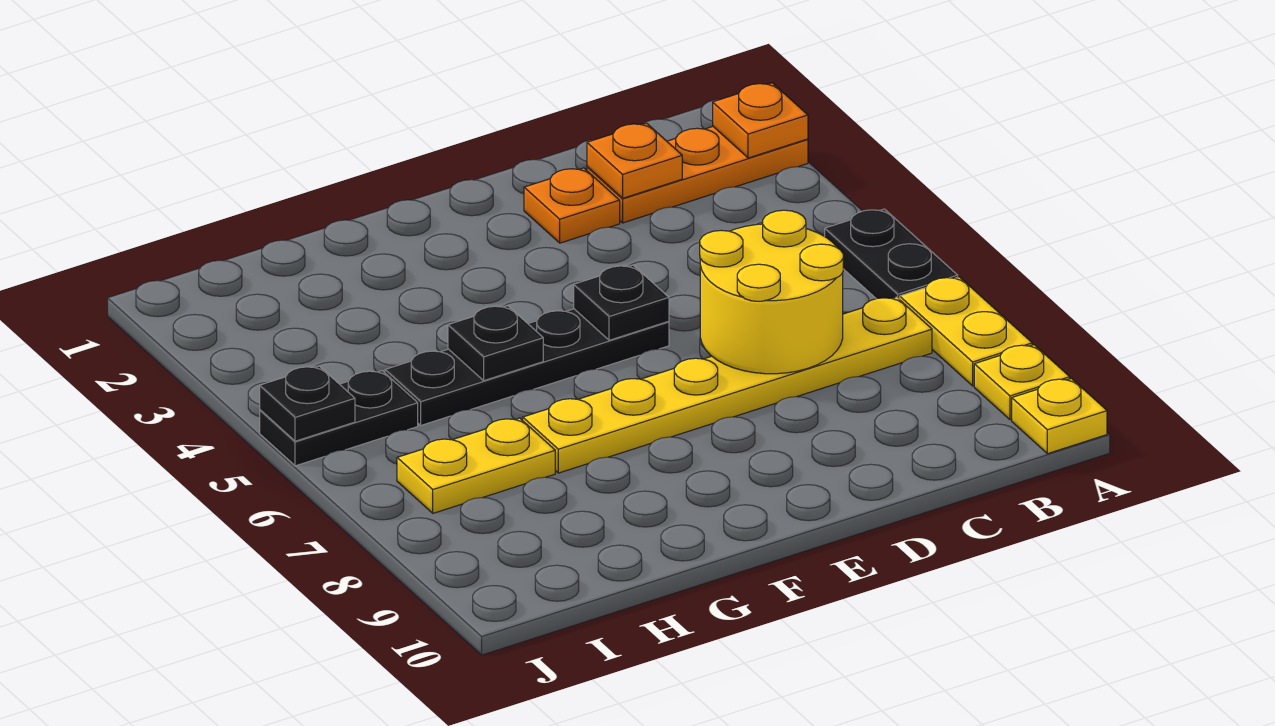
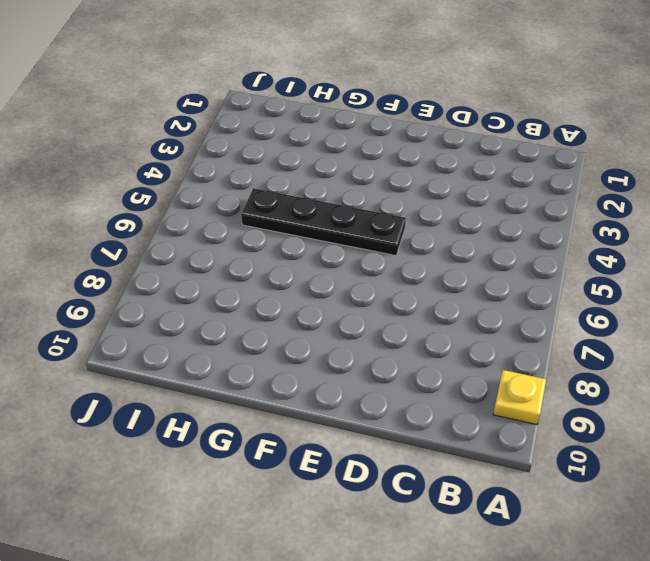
none -> orange plate A2:C2 level 1
none -> black plate A5:A6 level 1
none -> yellow plate A7:A8 level 1

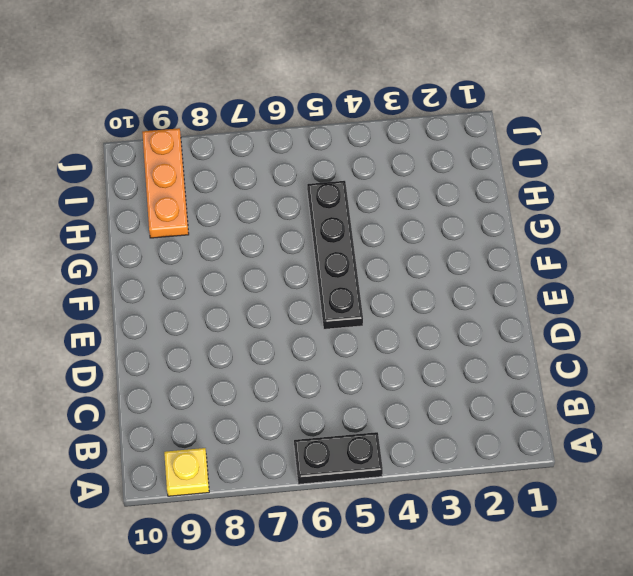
orange plate H9:J9 level 1 -> orange plate A2:C2 level 1
none -> yellow plate A7:A8 level 1
none -> yellow plate A10 level 1
none -> yellow plate B7:G7 level 1

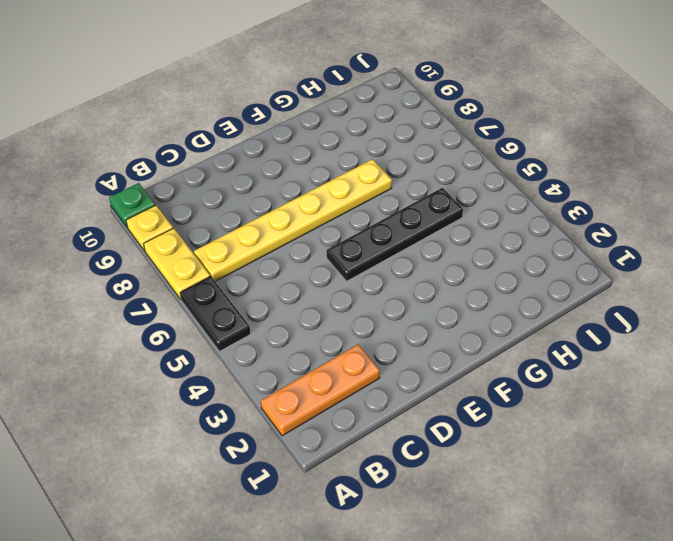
green plate A10 level 1 -> yellow plate A10 level 1
none -> orange plate D2 level 1
none -> yellow plate H7:I7 level 1
none -> black plate I5:J5 level 1

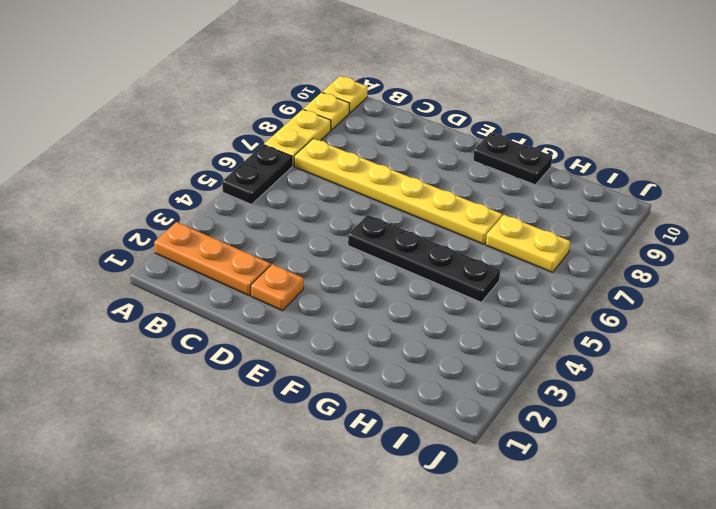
black plate F10:G10 level 1 -> black plate I5:J5 level 1
none -> orange plate A2 level 2
none -> orange plate C2 level 2
none -> yellow round brick C6:D7 level 2

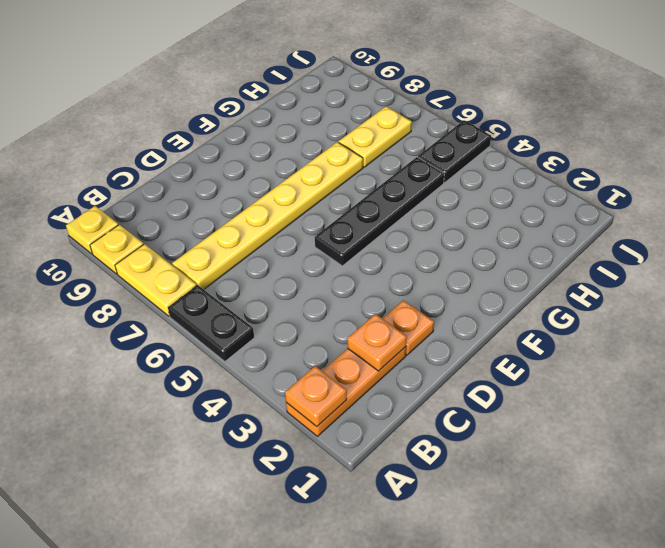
none -> yellow round brick C6:D7 level 2
none -> black plate E5 level 2
none -> black plate G5 level 2

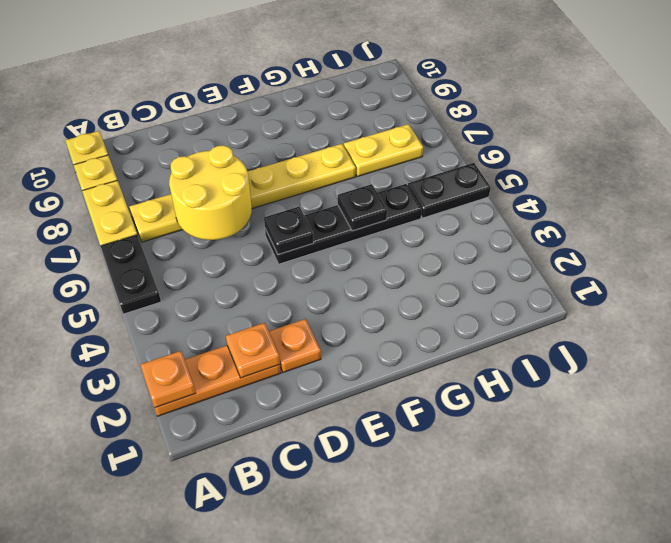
none -> black plate J5 level 2

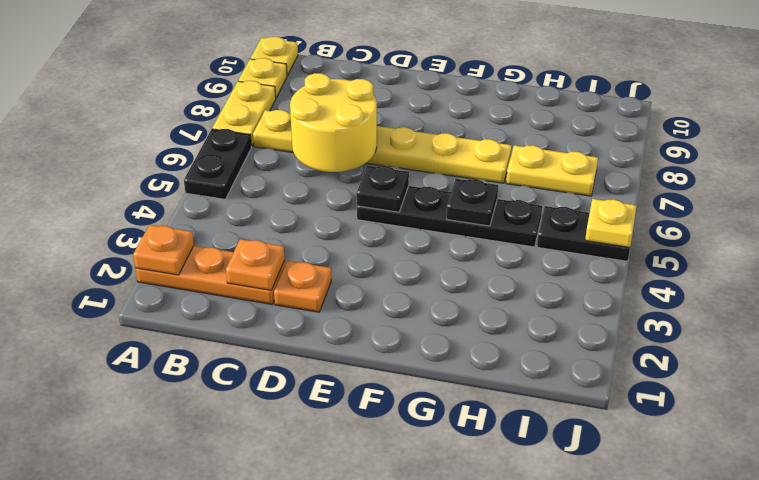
yellow plate J5 level 2 -> black plate J5 level 2

